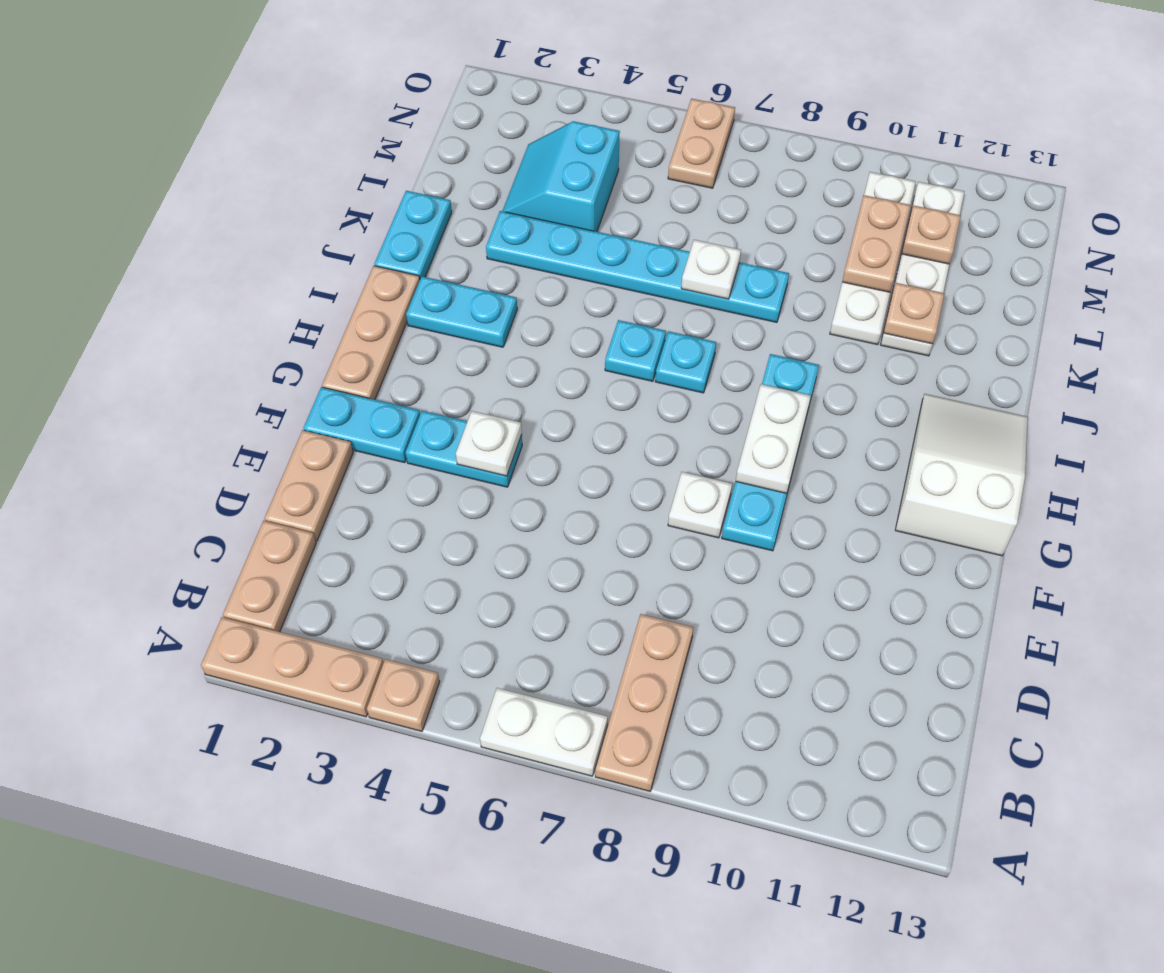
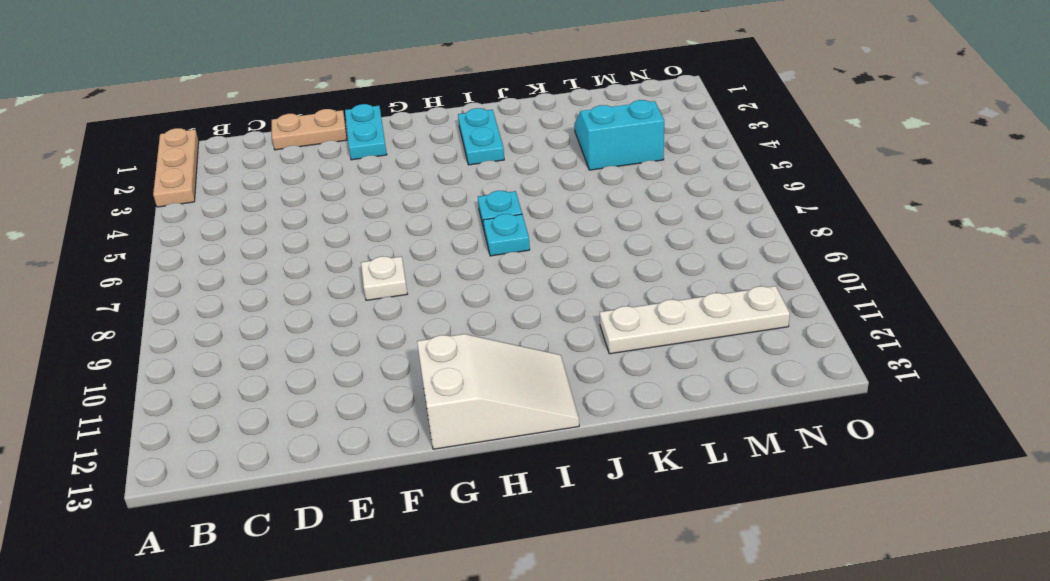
none -> tan plate A4 level 1
none -> white plate A6:A7 level 1
none -> tan plate A8:C8 level 1

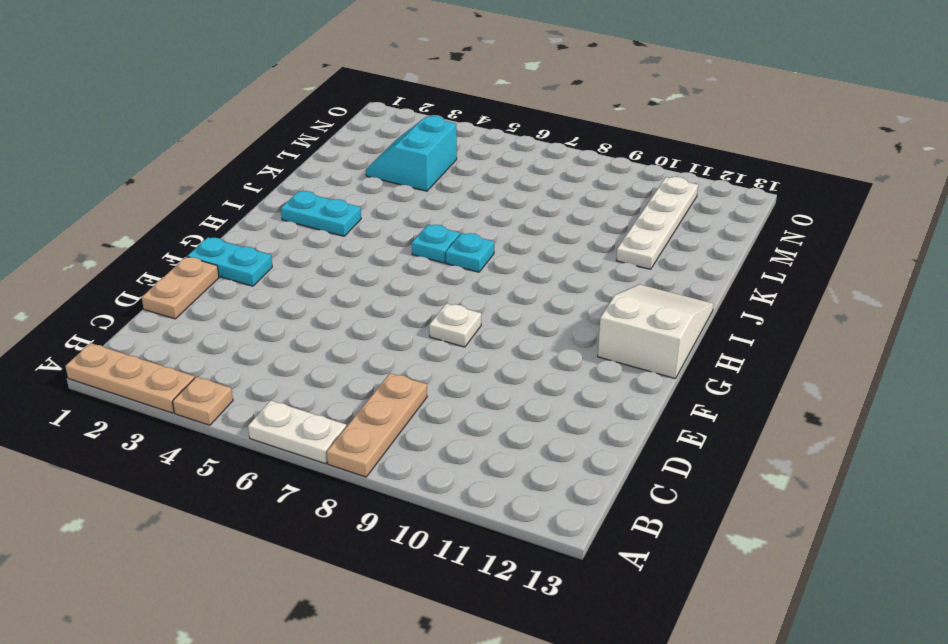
none -> tan plate B1:C1 level 1
none -> cyan plate F3:F4 level 1
none -> cyan plate F9:I9 level 1

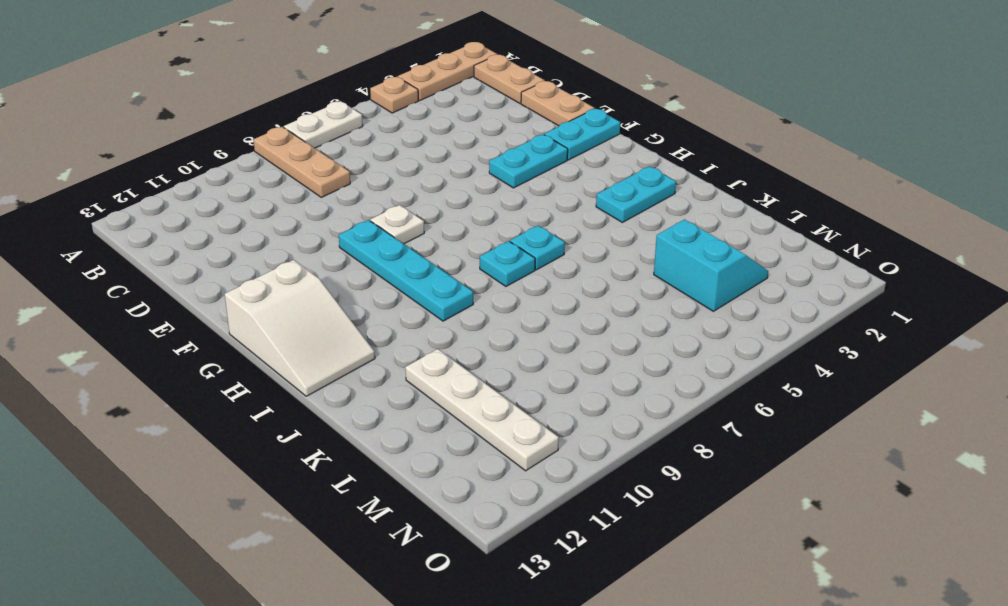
none -> tan plate G1:I1 level 1
none -> cyan plate J1:K1 level 1
none -> cyan plate K3:K8 level 1

